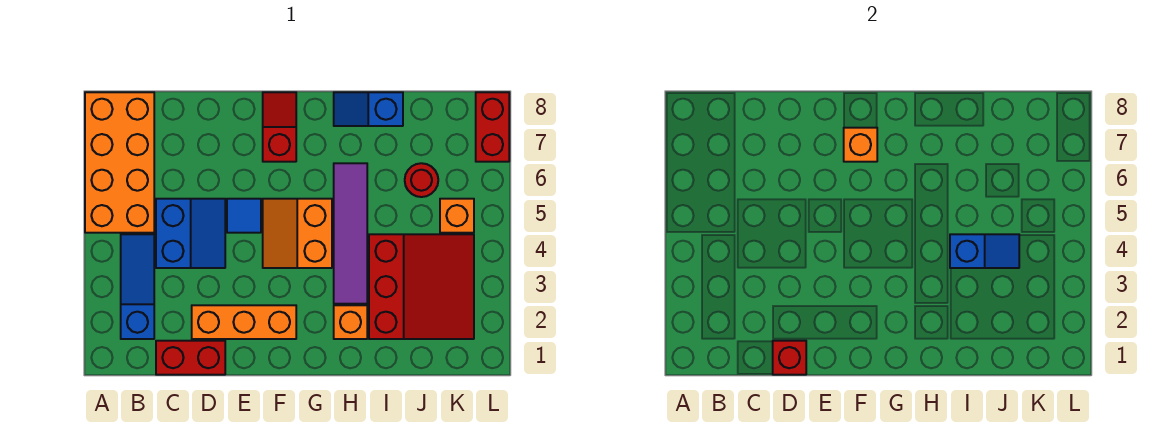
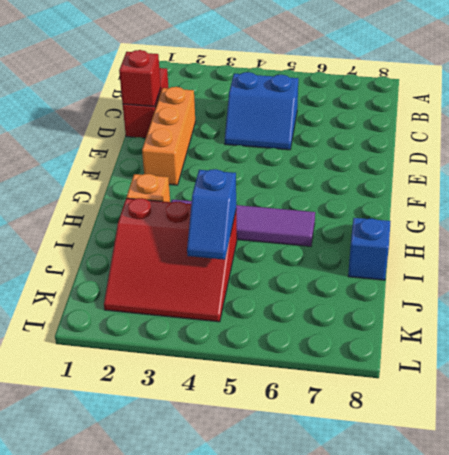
none -> orange brick A5:B8 level 1
none -> blue slope B2:B4 level 1 top 2
none -> blue tile E5 level 1

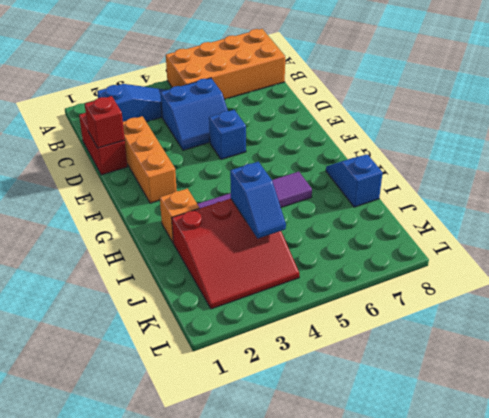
blue brick E5 level 1 -> blue tile E5 level 1
none -> orange slope F4:G5 level 1 top G
none -> red slope F7:F8 level 1 top 7
none -> red round brick J6 level 1

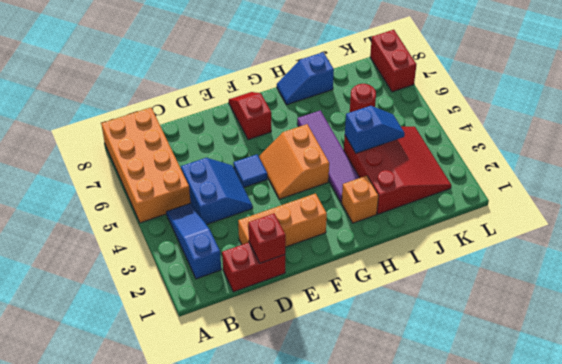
none -> orange brick K5 level 1
none -> orange brick F7 level 2

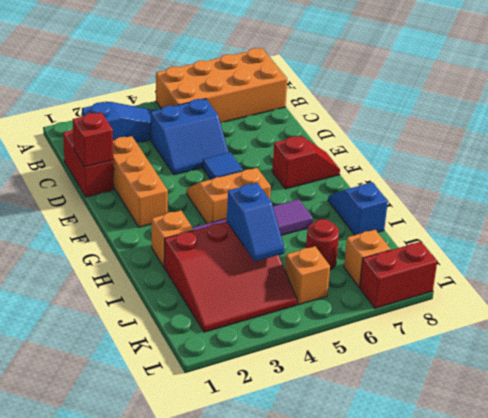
orange brick K7 level 1 -> orange brick F7 level 2

